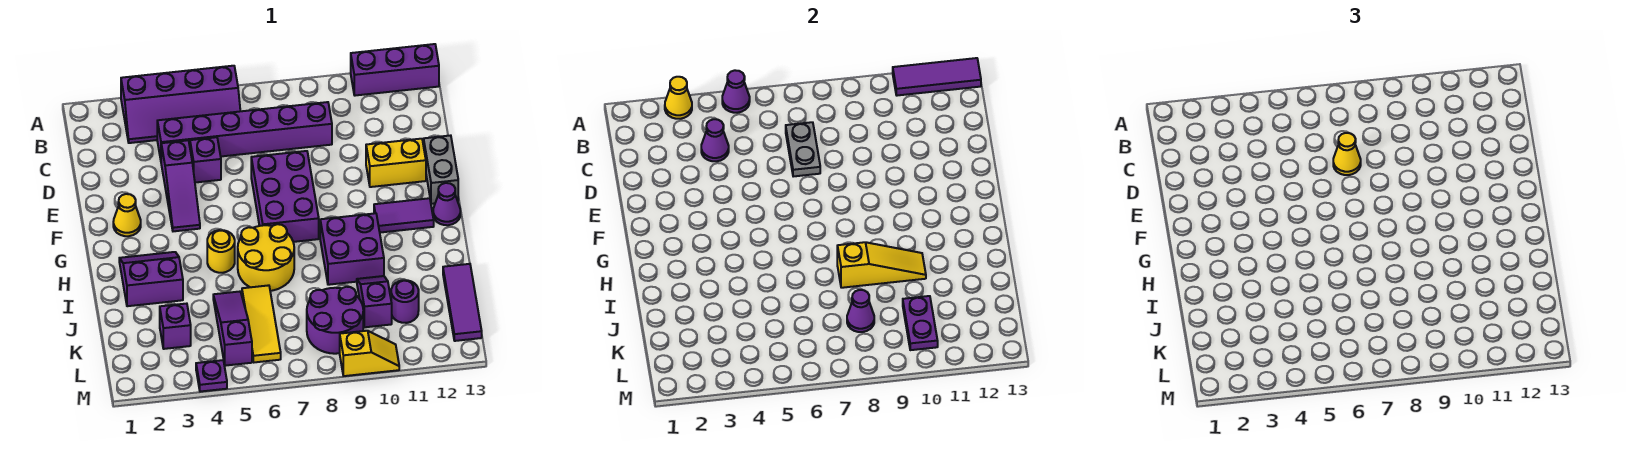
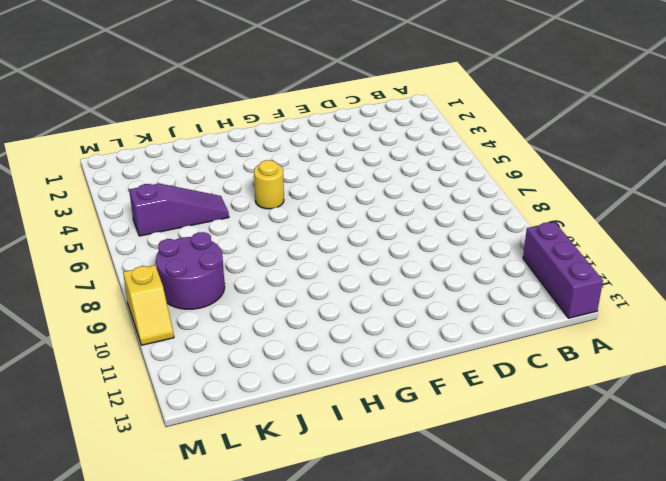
none -> purple slope A3:B6 level 1 top A
none -> purple brick C4:C9 level 1
none -> purple slope D4:F4 level 1 top D
none -> purple brick D5 level 1

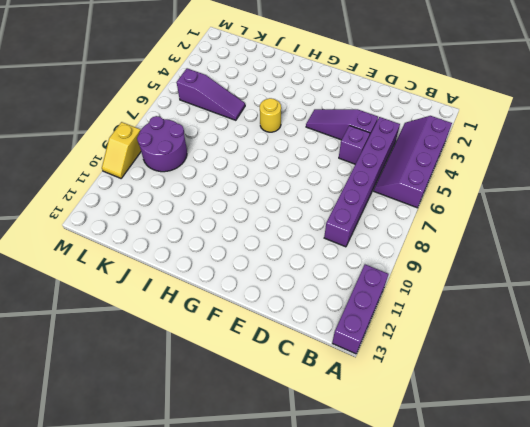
none -> purple brick E7:G8 level 1
none -> yellow brick E11:E12 level 1
none -> grey brick E13:F13 level 1
none -> yellow cone F2 level 1

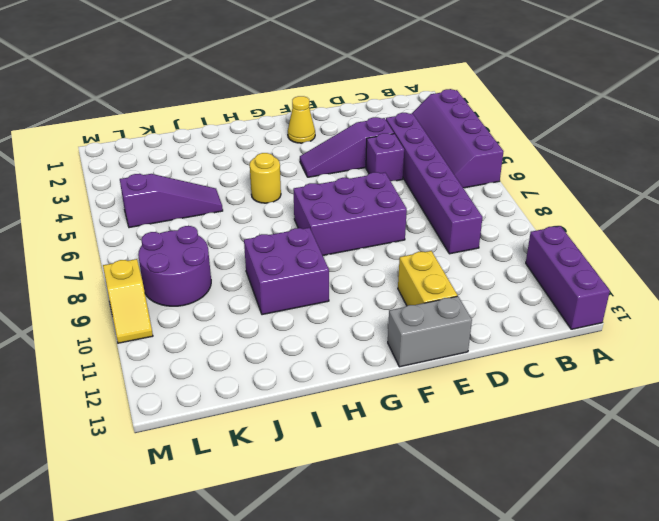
none -> purple tile G11:G12 level 1
none -> purple cone G13 level 1
none -> purple slope H2:I3 level 1 top I
none -> yellow round brick H6:I7 level 1

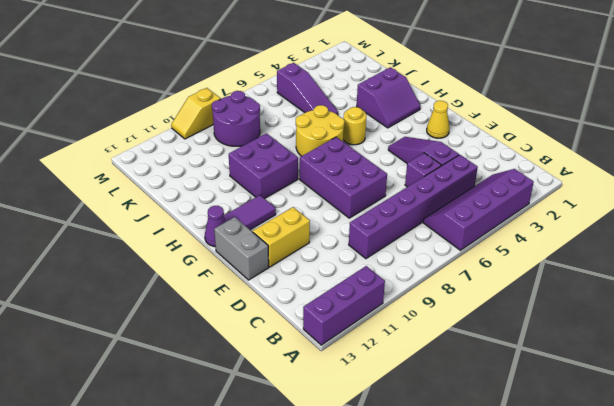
none -> yellow tile J6:L6 level 1
none -> purple slope J10:K10 level 1 top K
none -> purple tile J13:L13 level 1
none -> purple brick K3 level 1

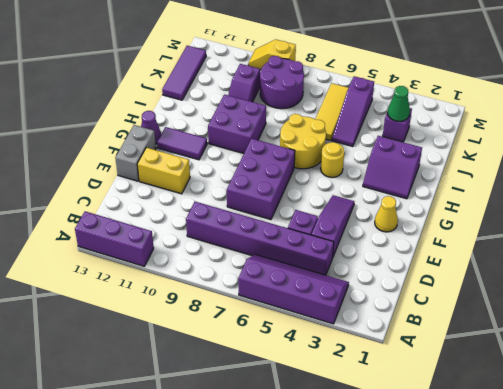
green cone K3 level 2 -> none
none -> purple round brick K11 level 1
none -> purple plate M4 level 1
none -> yellow cone A3 level 2
none -> purple cone A5 level 2

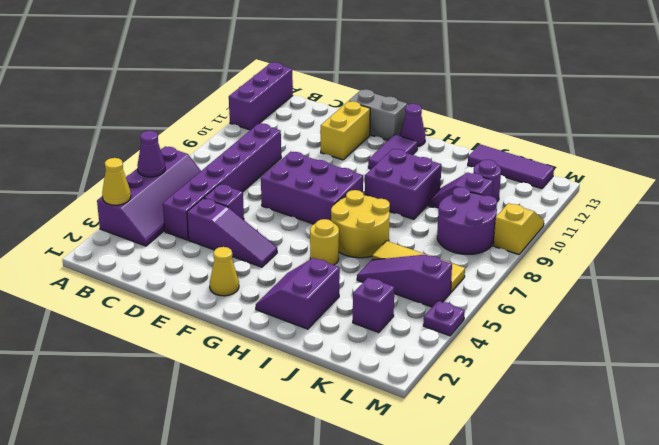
none -> purple tile A11:A13 level 2
none -> purple cone C4 level 2
none -> grey plate C7:D7 level 2
none -> yellow slope I8:I10 level 2 top 8

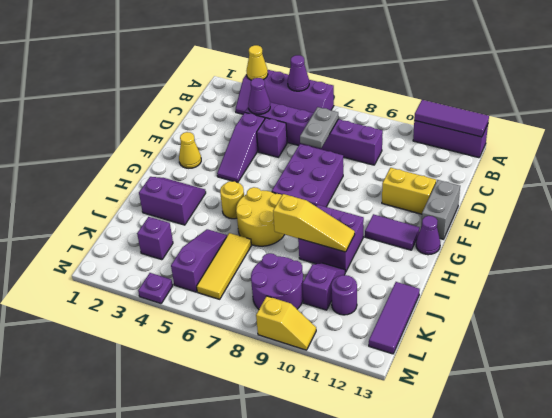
none -> purple cone K8 level 2
none -> purple plate K10:L10 level 2
none -> yellow cone D7 level 3

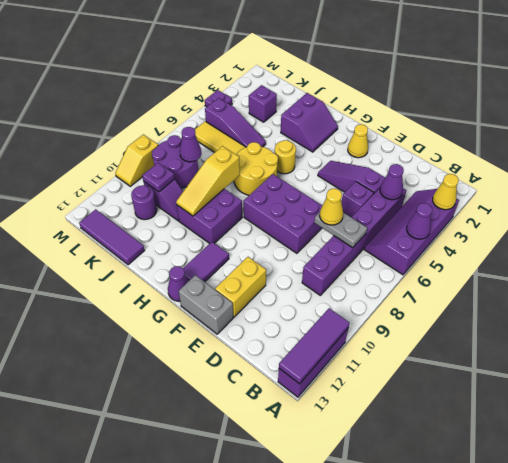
purple plate K10 level 2 -> purple plate K10:L10 level 2

